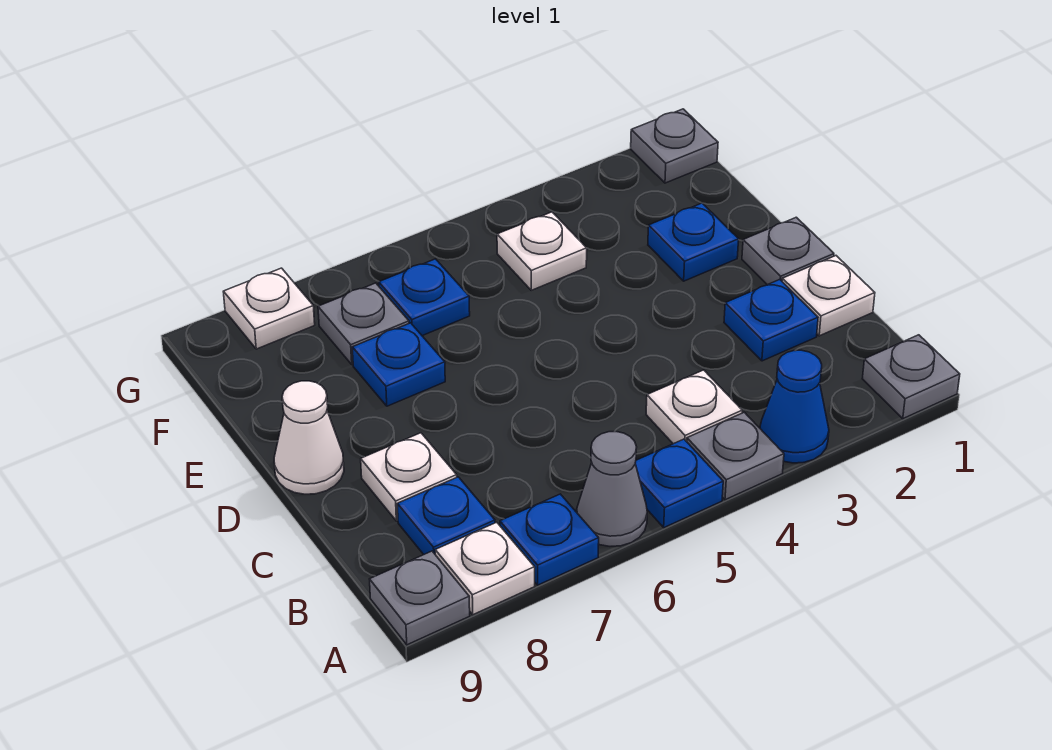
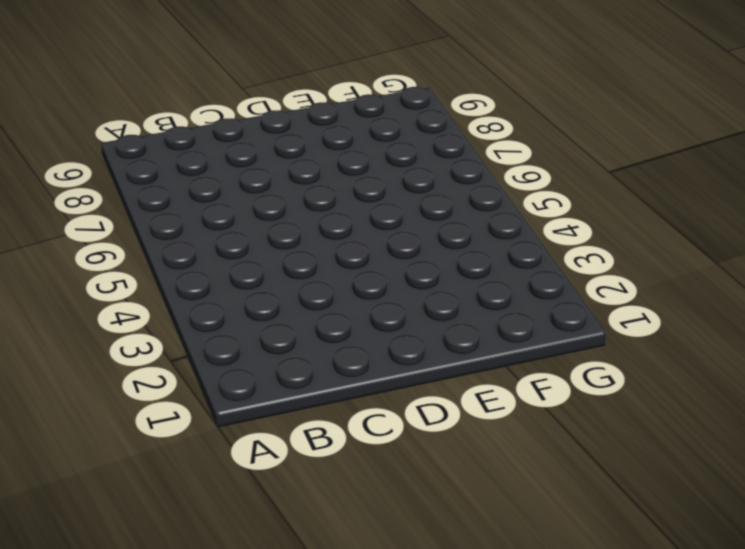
none -> grey plate A1 level 1
none -> blue cone A3 level 1
none -> grey plate A4 level 1

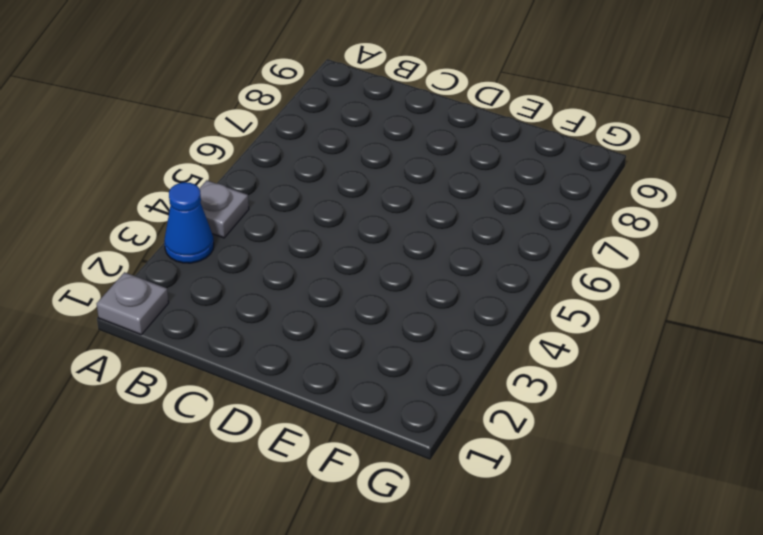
none -> blue plate A5 level 1
none -> grey cone A6 level 1
none -> blue plate A7 level 1

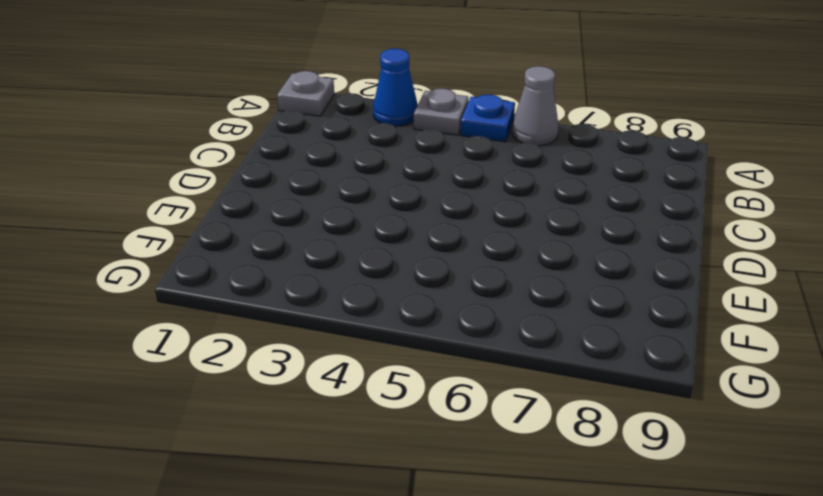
none -> blue plate A7 level 1
none -> white plate A8 level 1
none -> grey plate A9 level 1

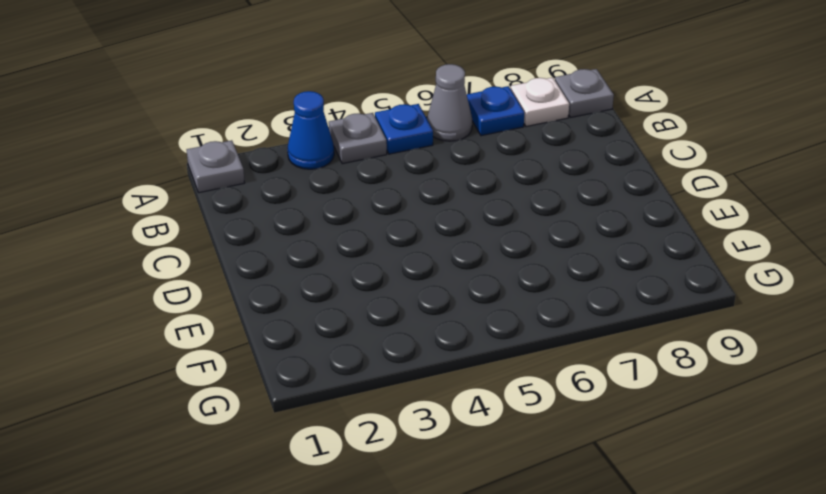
none -> white plate B4 level 1
none -> blue plate B8 level 1
none -> white plate C1 level 1

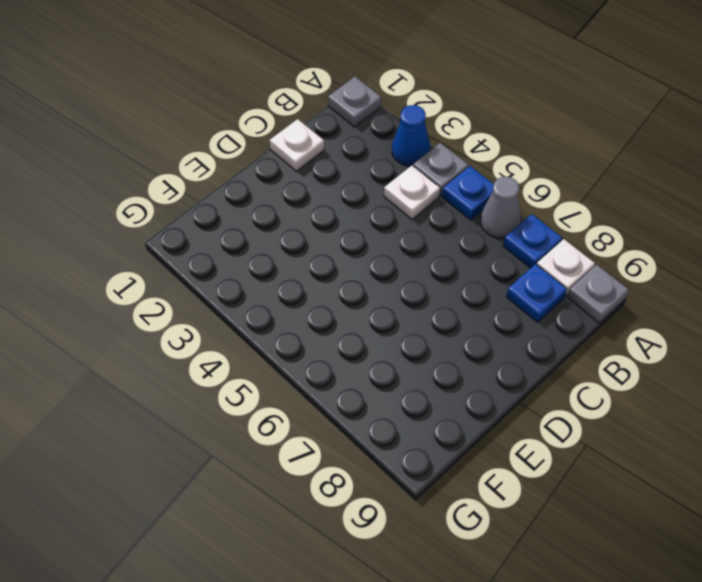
none -> blue plate C2 level 1
none -> white plate C8 level 1
none -> grey plate D1 level 1

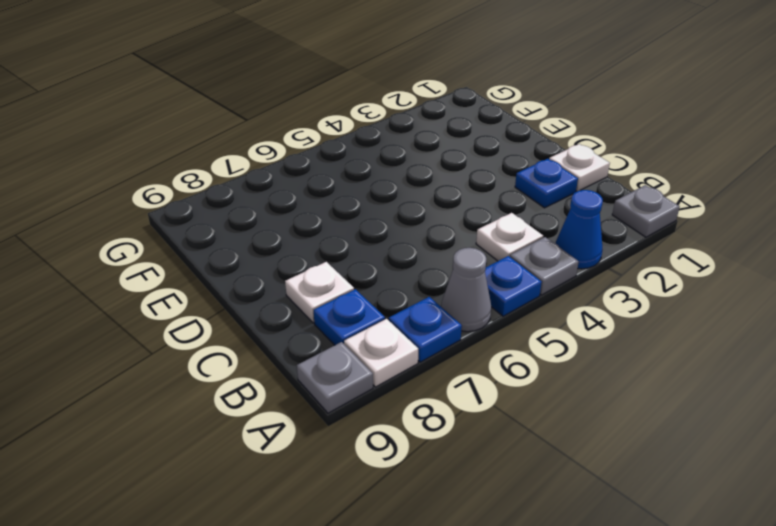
none -> grey plate D1 level 1
none -> white cone D9 level 1
none -> blue plate E2 level 1

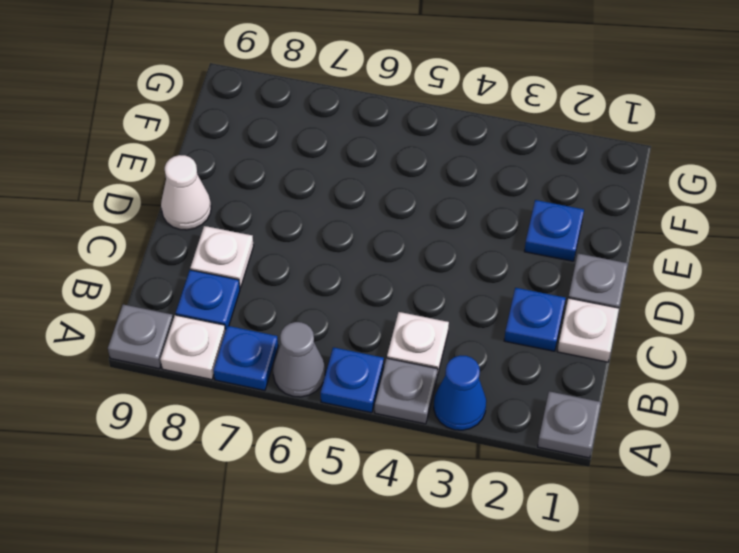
none -> blue plate E7 level 1
none -> white plate F4 level 1
none -> blue plate F6 level 1

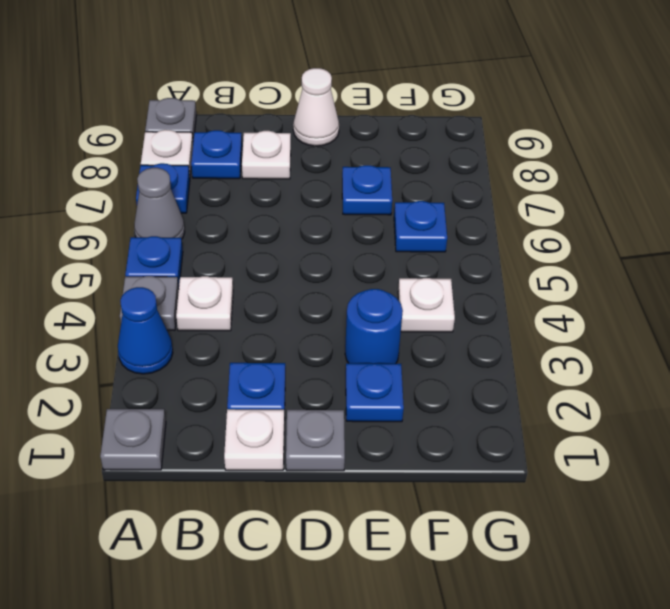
blue round brick E3 level 1 -> none
none -> grey plate F7 level 1
none -> grey plate G1 level 1
none -> white plate G8 level 1

